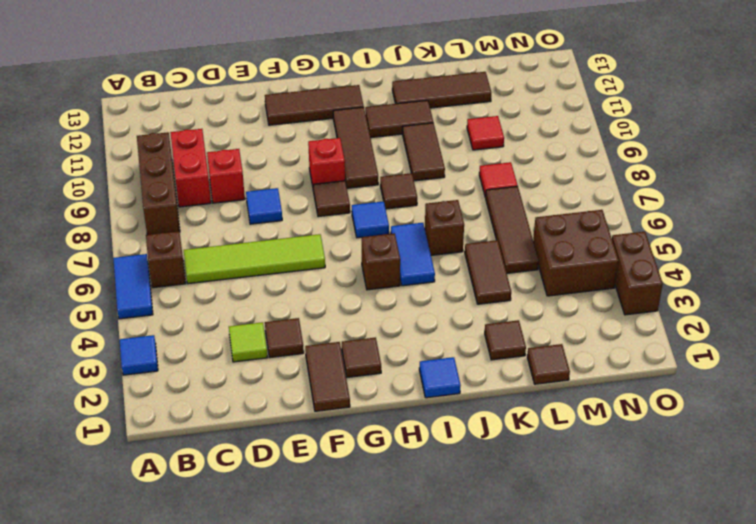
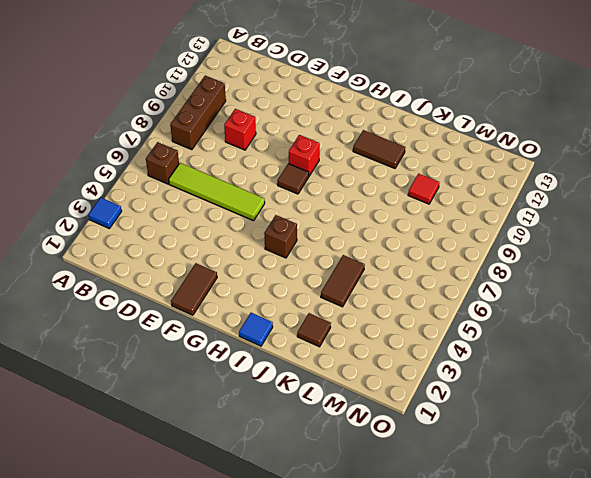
none -> blue tile A5:A6 level 1
none -> red brick C9:C10 level 1
none -> lime tile D3 level 1
none -> brown tile E3 level 1

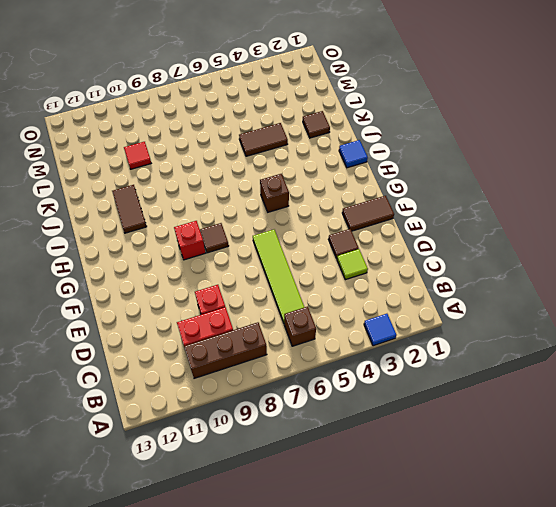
none -> blue tile A5:A6 level 1
none -> blue tile E8 level 1
none -> brown tile F12:H12 level 1
none -> brown tile G2 level 1

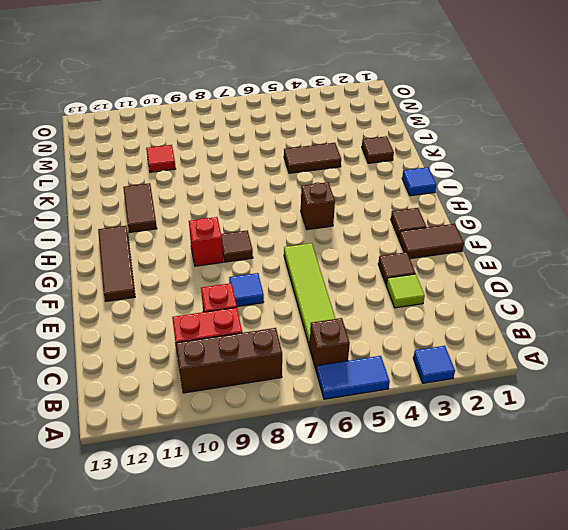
none -> blue tile H7 level 1
none -> brown tile H9:H11 level 1
none -> blue tile I5:I6 level 1
none -> brown tile I8 level 1

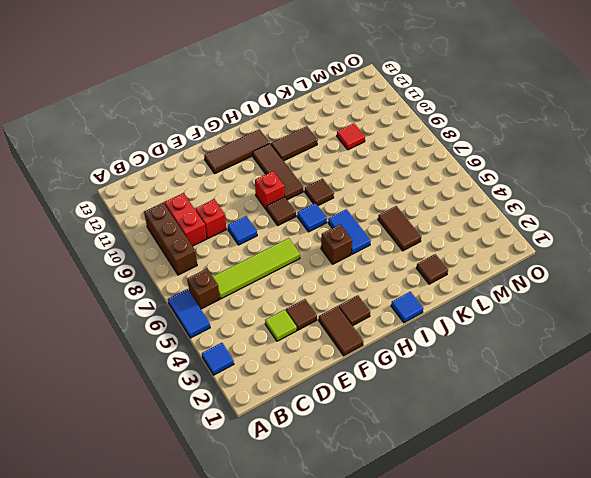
none -> brown brick J6 level 1
none -> brown tile J9:J10 level 1
none -> brown tile J12:L12 level 1
none -> brown tile L1 level 1

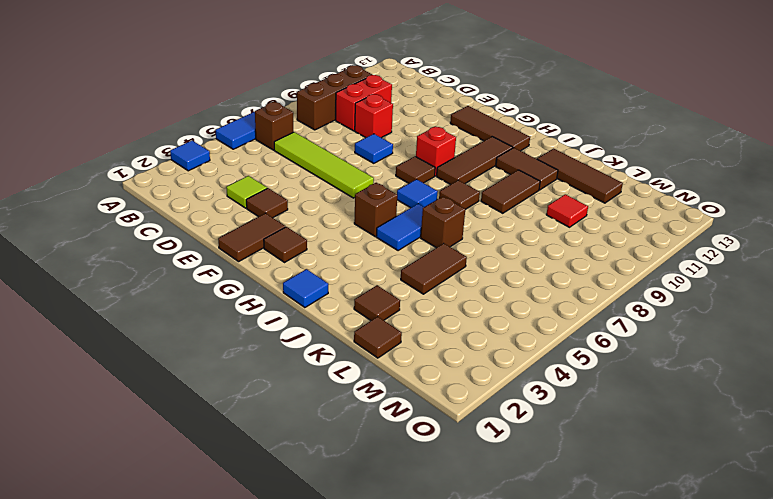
none -> brown tile L5:L7 level 1
none -> red tile L8 level 1
none -> brown brick M4:N5 level 1
none -> brown brick O3:O4 level 1

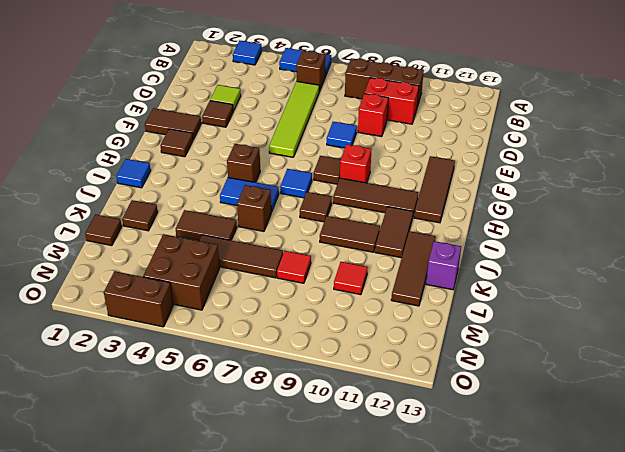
purple brick K13 level 1 -> none

